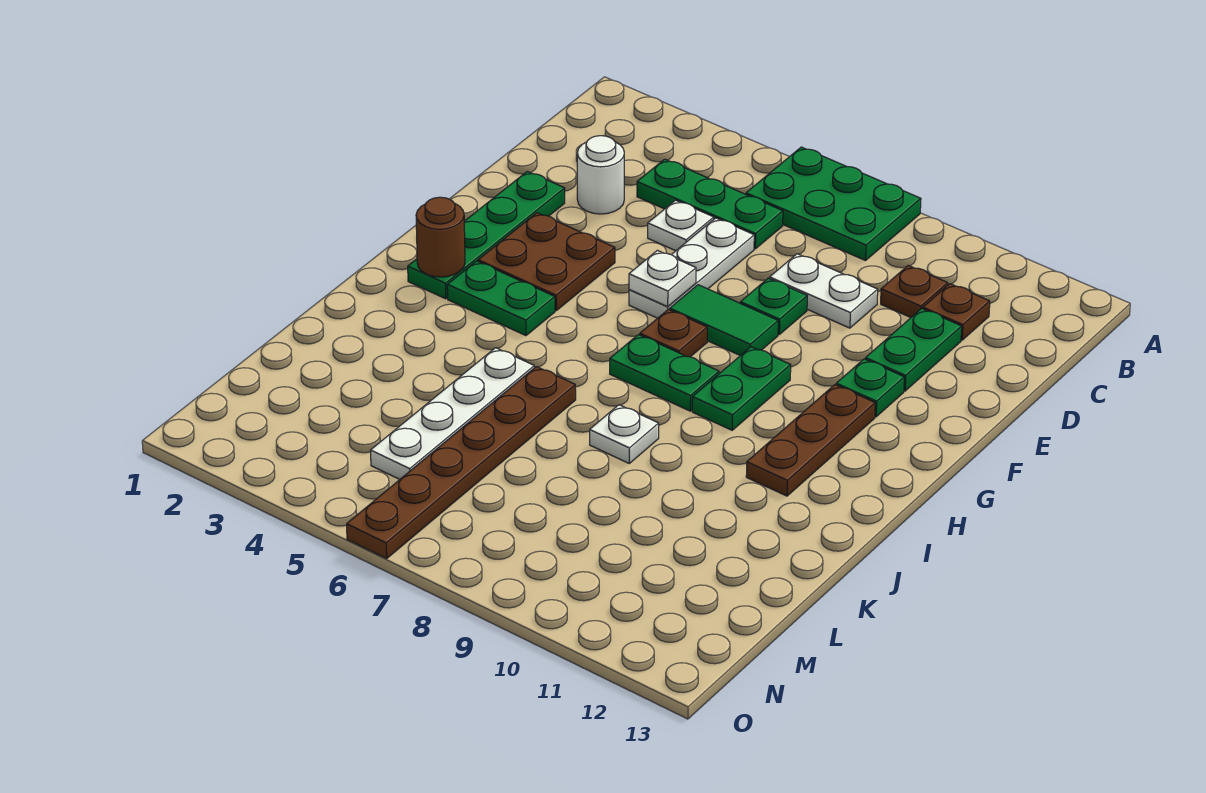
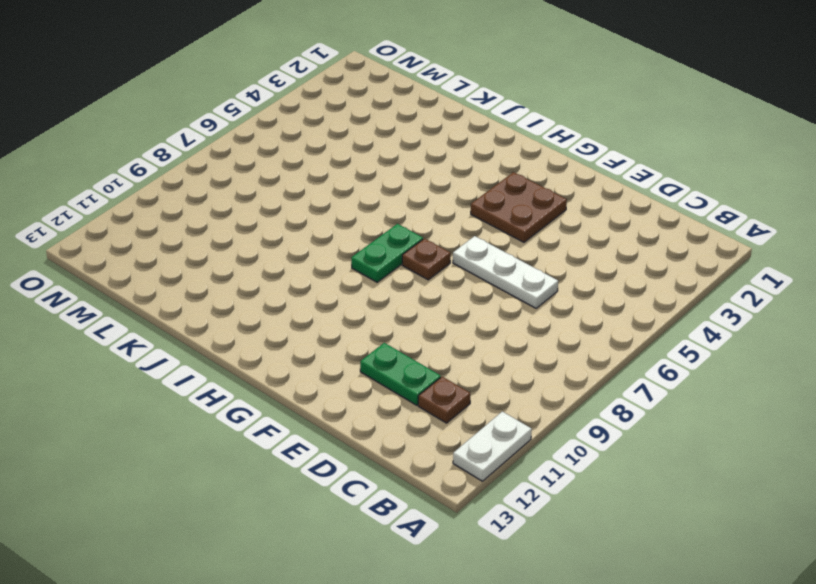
white plate A11:A12 level 1 -> white plate D8:D9 level 1
none -> green plate A6:B8 level 1
none -> green plate C4:C6 level 1
none -> brown plate C10 level 1

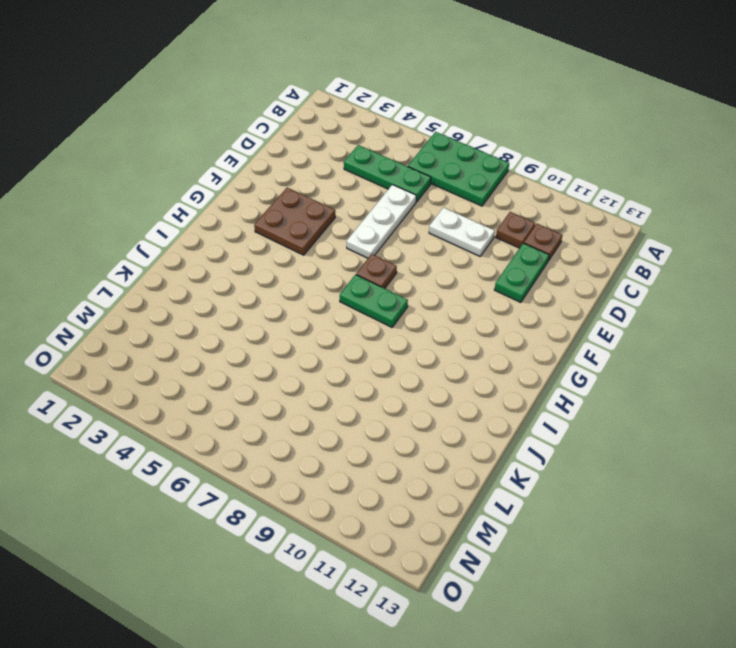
none -> white round brick D3 level 1
none -> white plate D5 level 1
none -> green plate E2:H2 level 1

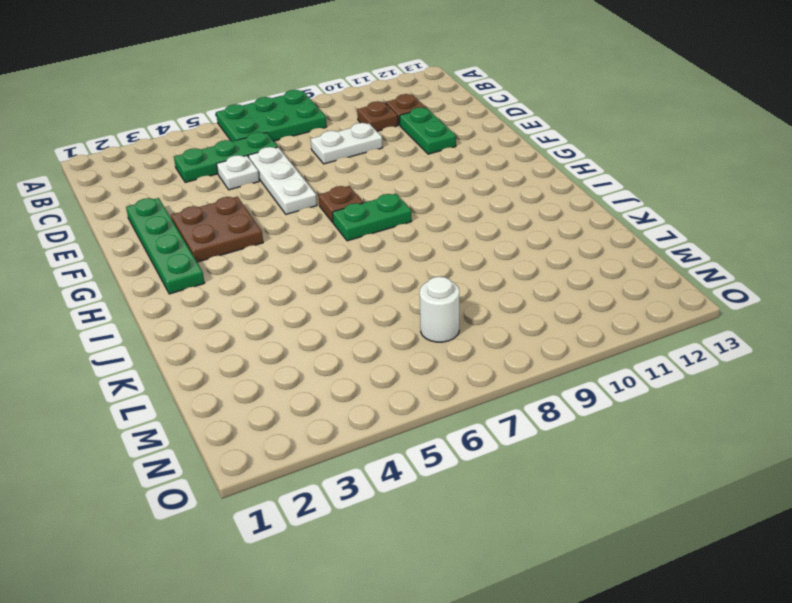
white round brick M7 level 1 -> white round brick D3 level 1
none -> green plate E8 level 1
none -> green tile F7:F8 level 1
none -> green plate F11 level 1

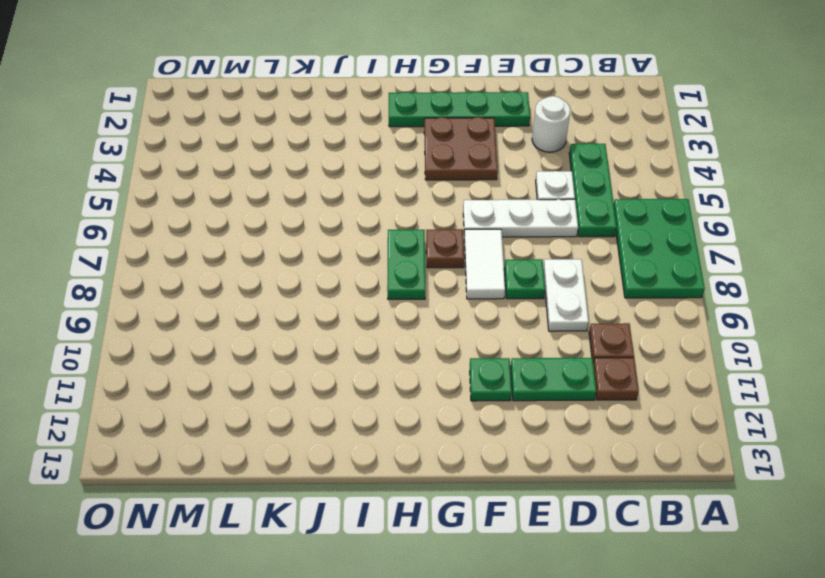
white tile F7:F8 level 1 -> green tile F7:F8 level 1
none -> green plate G9:H9 level 1
none -> brown plate G11:I11 level 1
none -> green plate H3:H4 level 1

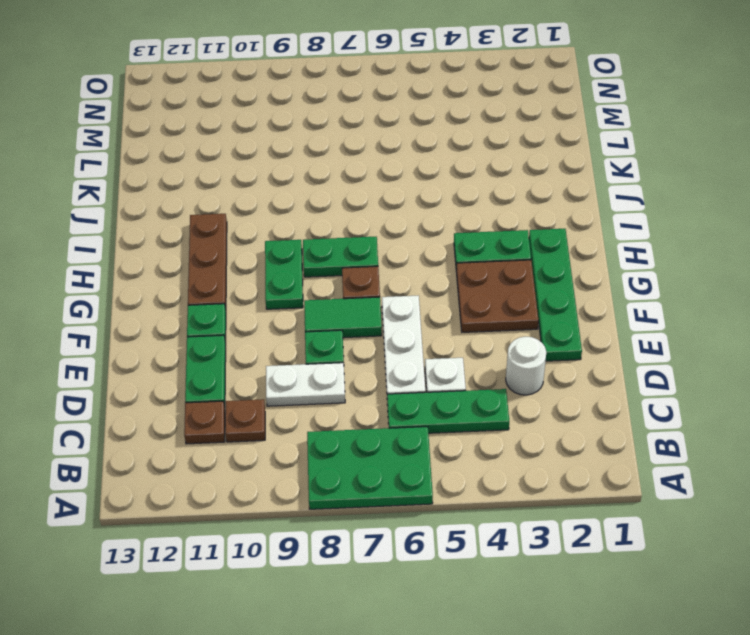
none -> white plate J5:M5 level 1
none -> brown plate J6:O6 level 1
none -> white plate J8 level 1

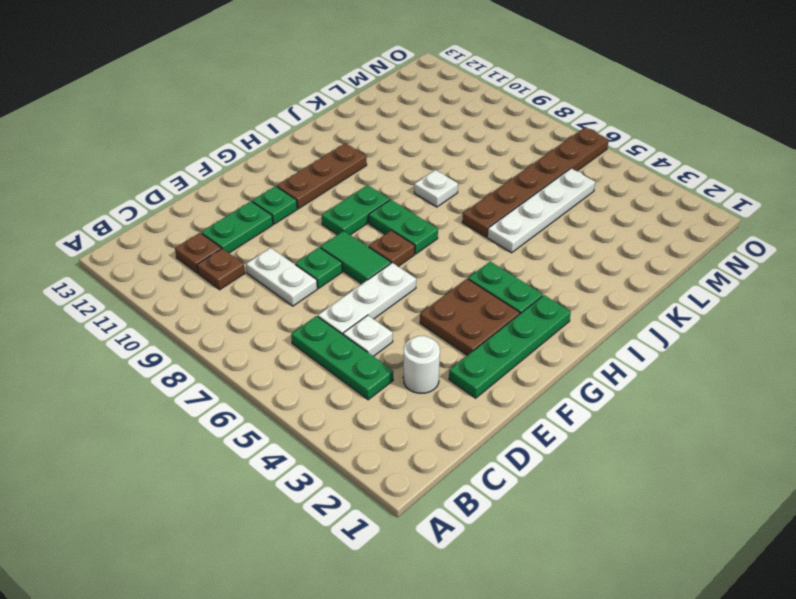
none -> green plate A6:B8 level 1
none -> white plate F6 level 2
none -> brown round brick H2 level 2

